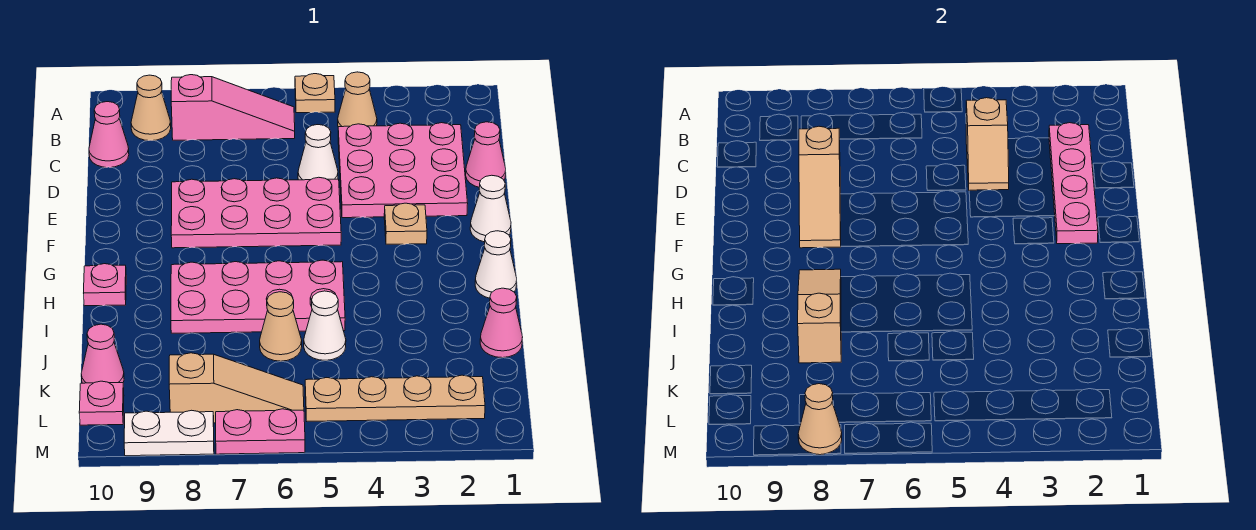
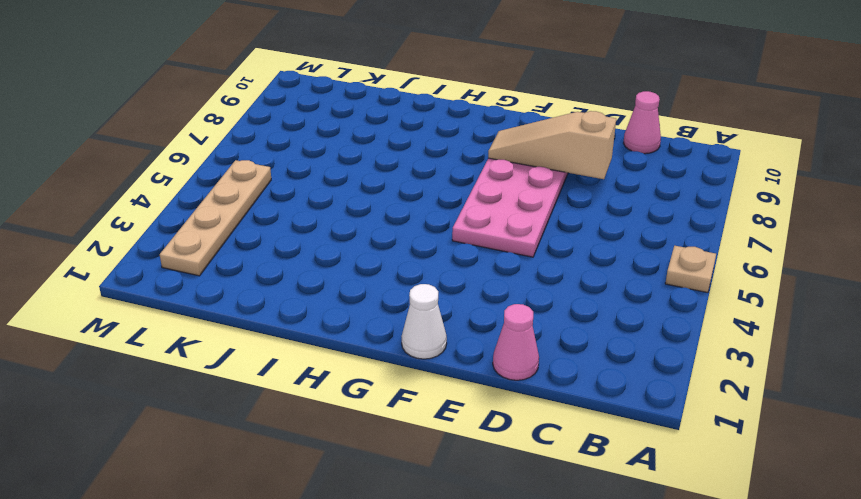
none -> tan cone B4 level 1
none -> pink slope B6:B8 level 1 top 8
none -> tan cone B9 level 1

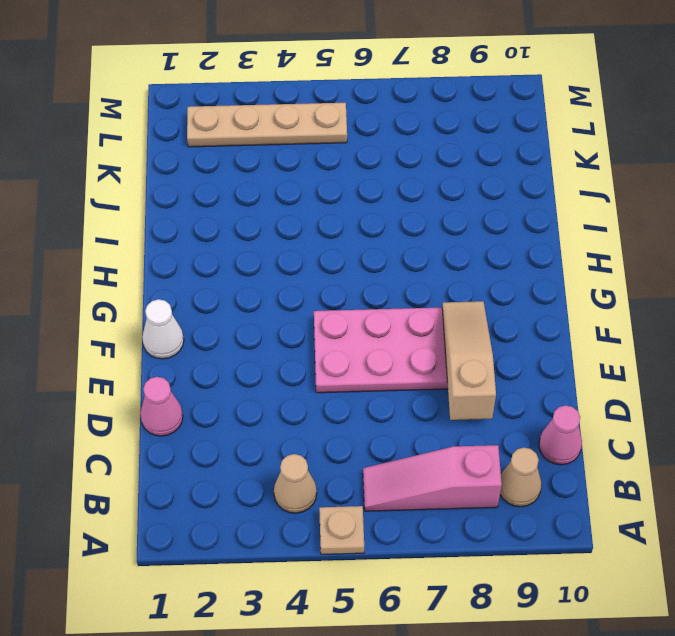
none -> pink plate C2:E4 level 1
none -> white cone D5 level 1
none -> tan plate F3 level 1

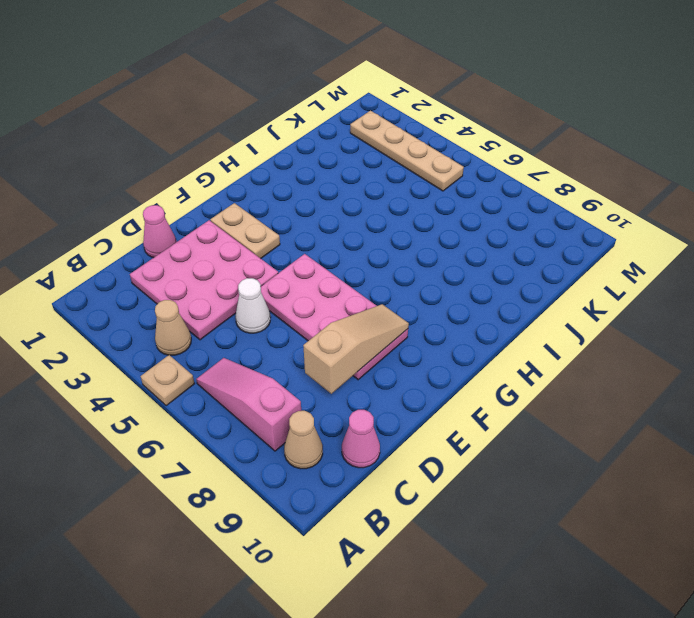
tan plate F2:F3 level 1 -> tan plate F3 level 1
none -> white cone F1 level 1
none -> white cone H1 level 1
none -> pink plate H5:I8 level 1

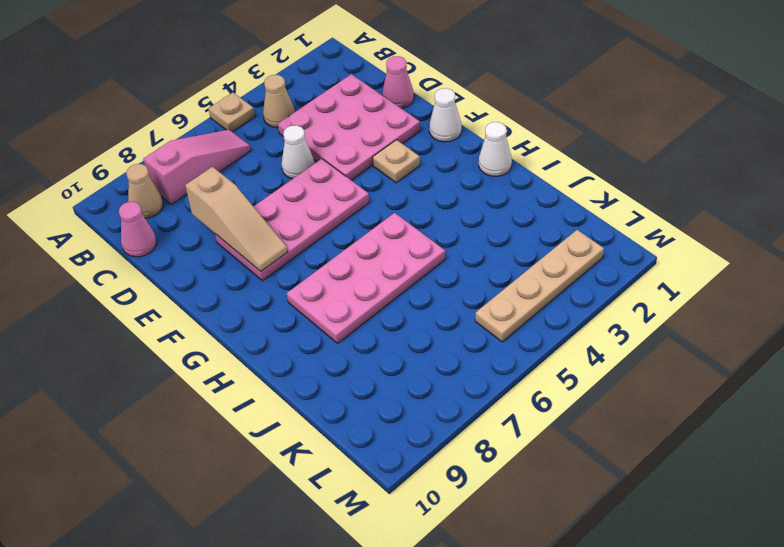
none -> pink plate H10 level 1
none -> pink cone J1 level 1
none -> white cone J5 level 1

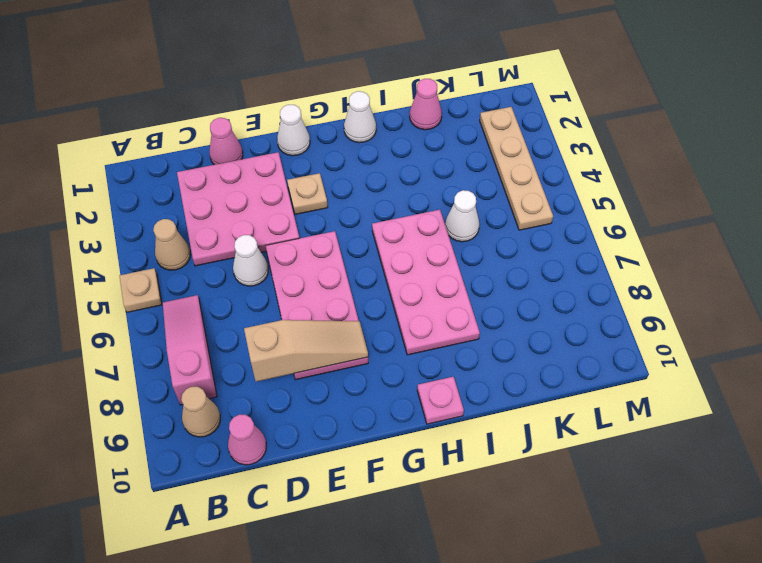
none -> tan cone J6 level 1
none -> pink cone K10 level 1
none -> tan slope L6:L8 level 1 top 8

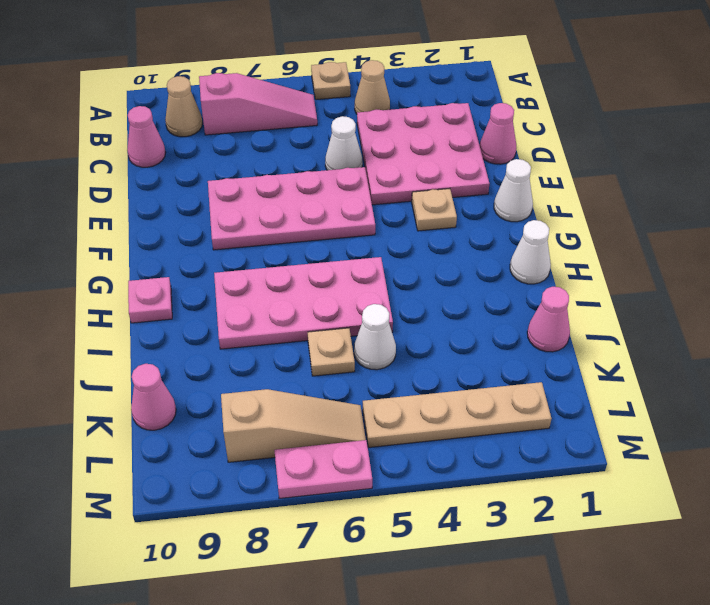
tan plate J6 level 1 -> tan cone J6 level 1
none -> pink plate L10 level 1
none -> white plate M8:M9 level 1
none -> pink plate C2:F2 level 2

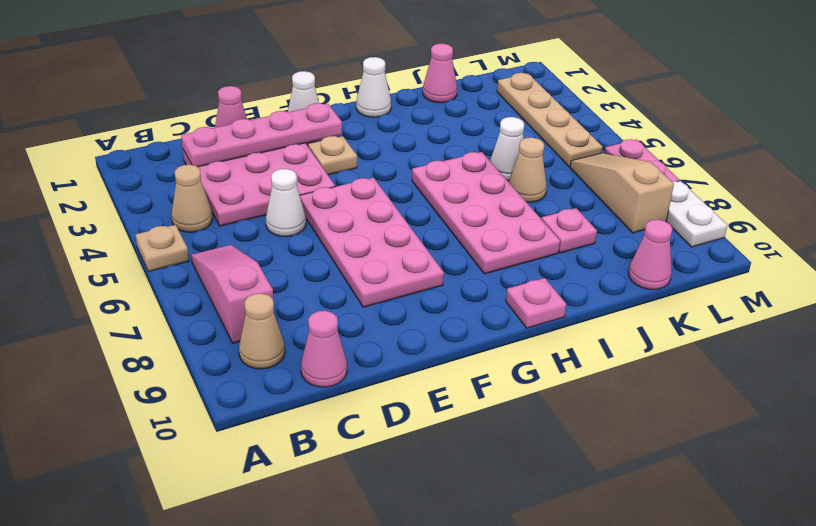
pink plate J8 level 1 -> pink plate L10 level 1
none -> tan slope C4:D4 level 2 top C
none -> tan slope D8:F8 level 2 top D
none -> tan slope H8:J8 level 2 top J

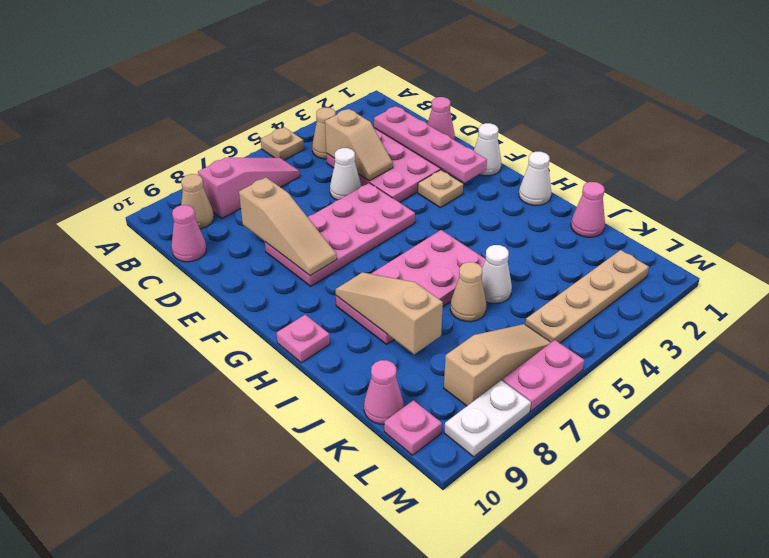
none -> tan cone M8 level 2

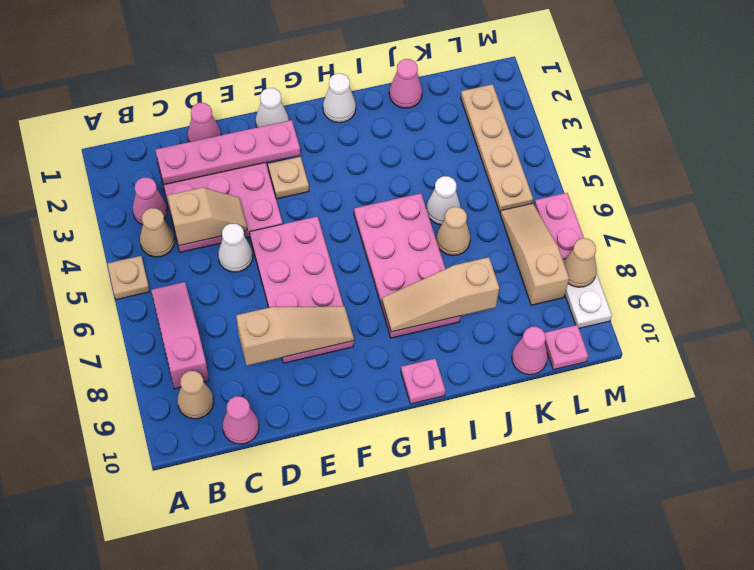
pink cone B3 level 1 -> none

